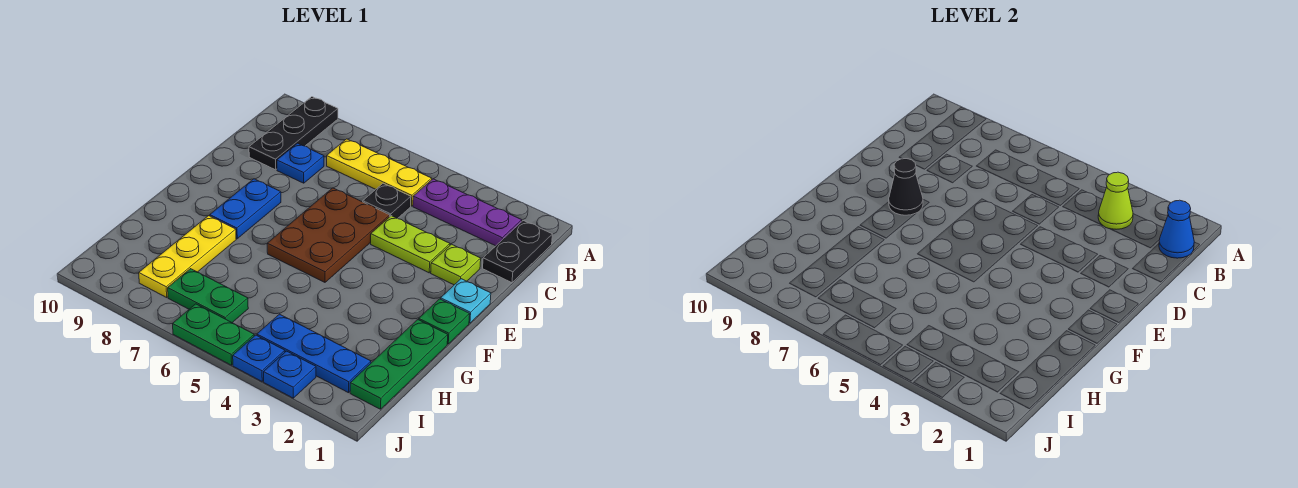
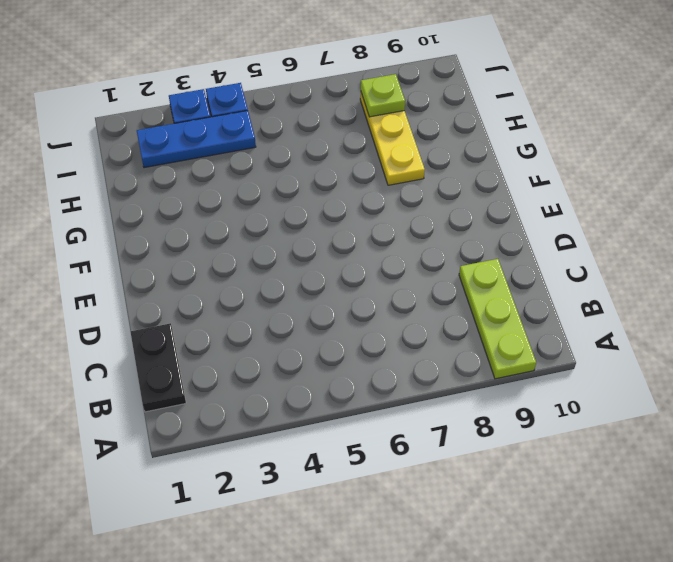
lime plate A9:C9 level 1 -> black plate A9:C9 level 1
lime plate I8 level 2 -> lime plate D2 level 1
none -> purple plate B2:B4 level 1
none -> yellow plate B5:B7 level 1
none -> black plate C5 level 1

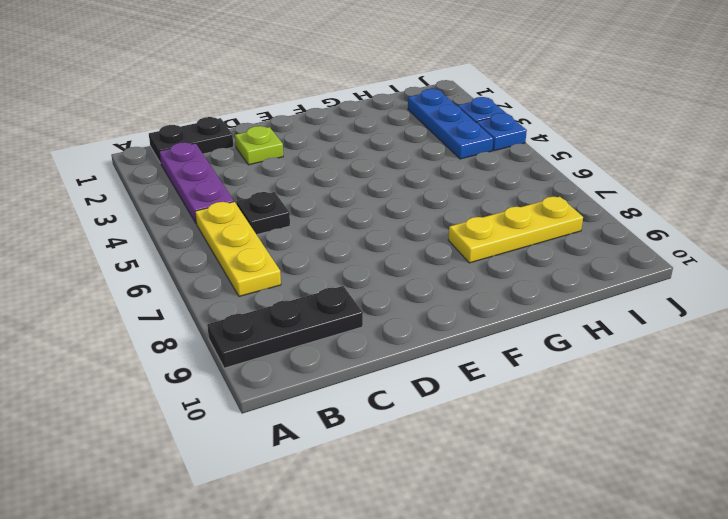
none -> blue plate C8 level 1
none -> lime plate D3:D4 level 1
none -> brown plate D5:F6 level 1

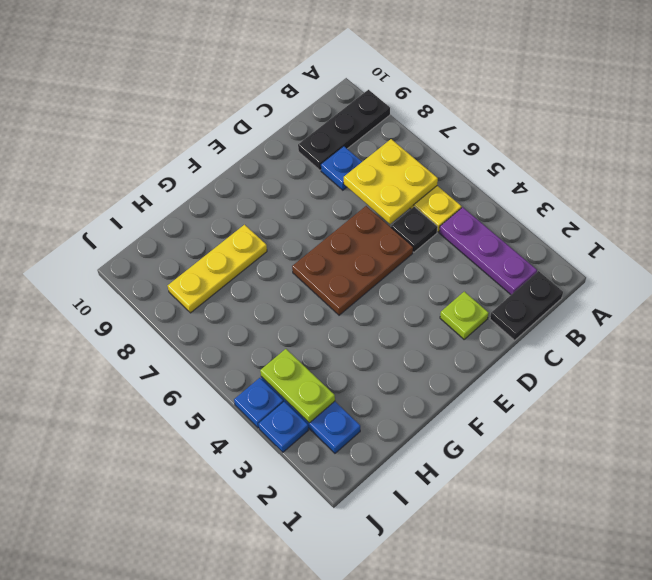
yellow plate B6:C7 level 2 -> none
lime plate I3:I4 level 2 -> lime plate D3:D4 level 1
none -> cyan plate E1 level 1
none -> blue plate E8:F8 level 1
none -> green plate F1 level 1

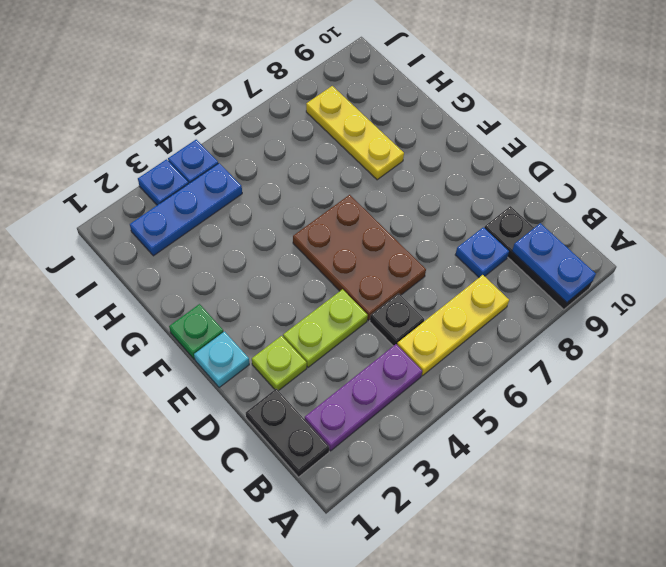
blue plate A9:B9 level 2 -> blue plate E8:F8 level 1
none -> green plate G1:I1 level 1
none -> green plate I6:I7 level 1
none -> green plate J5:J6 level 1

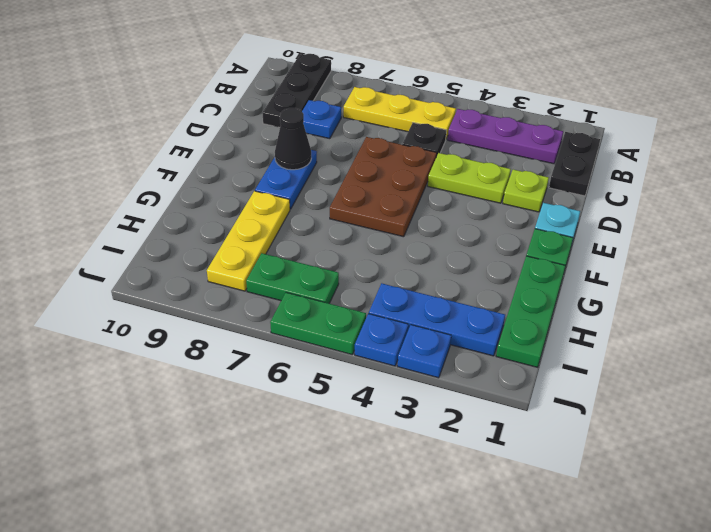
none -> blue cone B1 level 2
none -> lime cone B3 level 2

